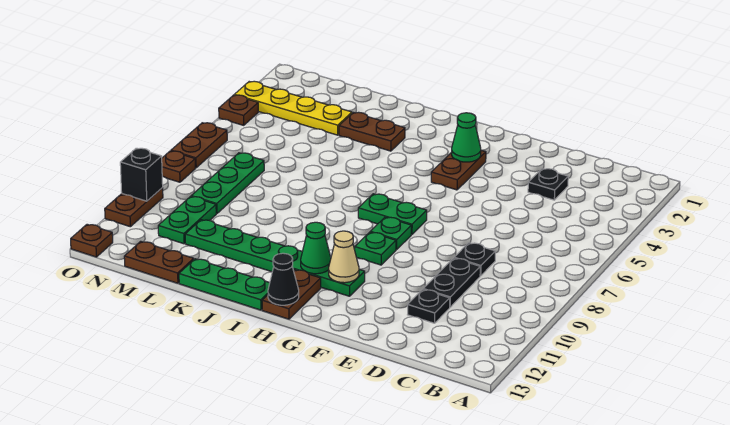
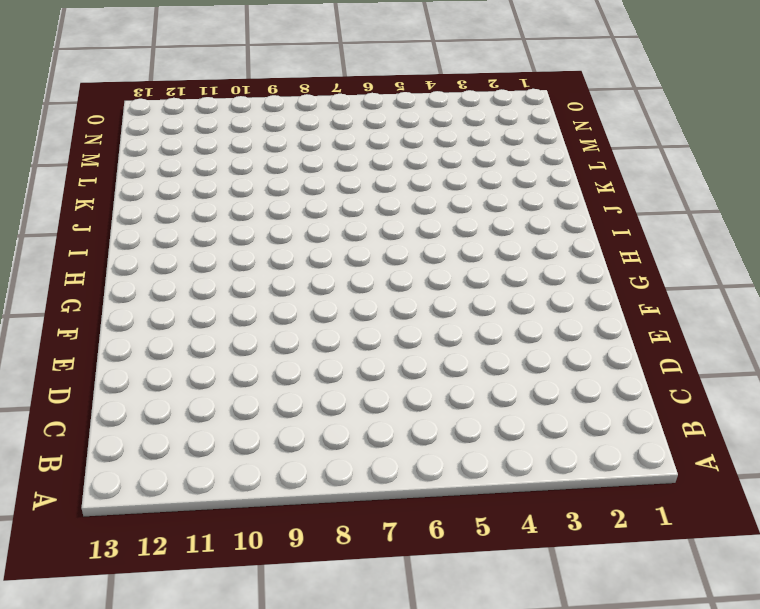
none -> black plate D3 level 1
none -> black plate D8 level 1
none -> black plate D9:D10 level 1

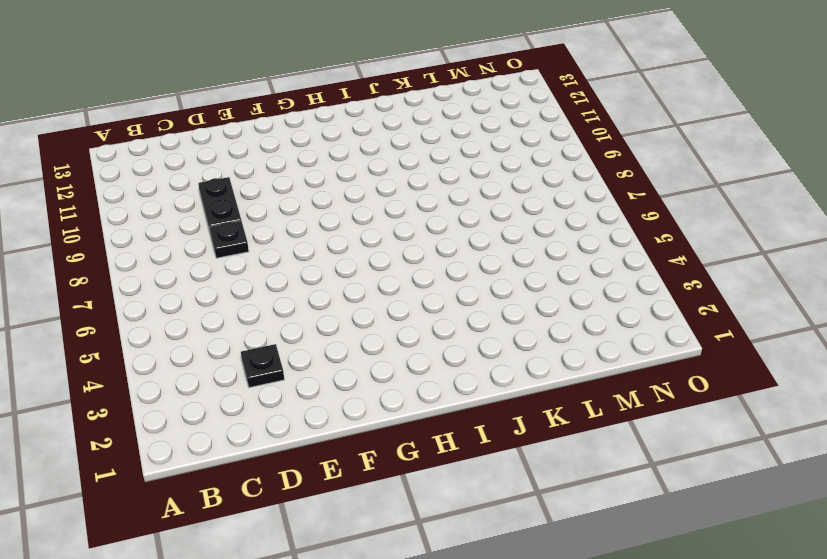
none -> black plate D11 level 1
none -> brown plate G3:G4 level 1
none -> green plate G7:H7 level 1

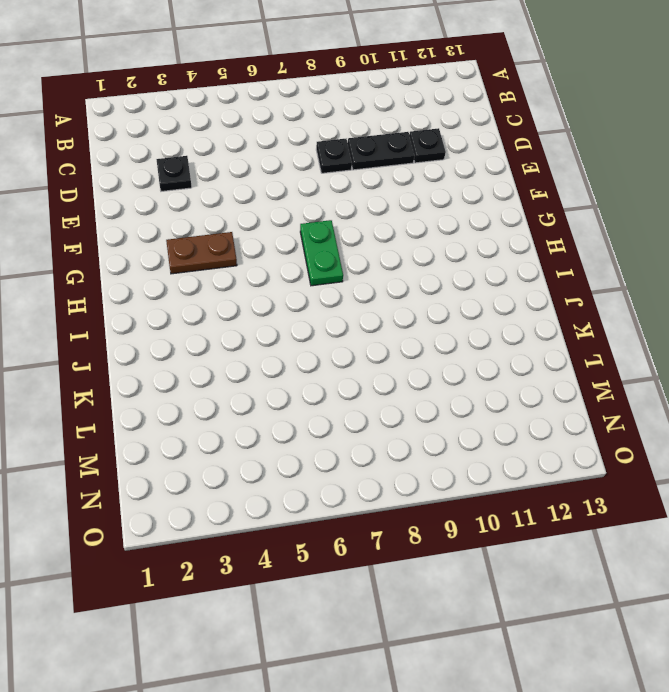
none -> green plate G8 level 1
none -> green plate G9 level 1
none -> green plate G11:L11 level 1

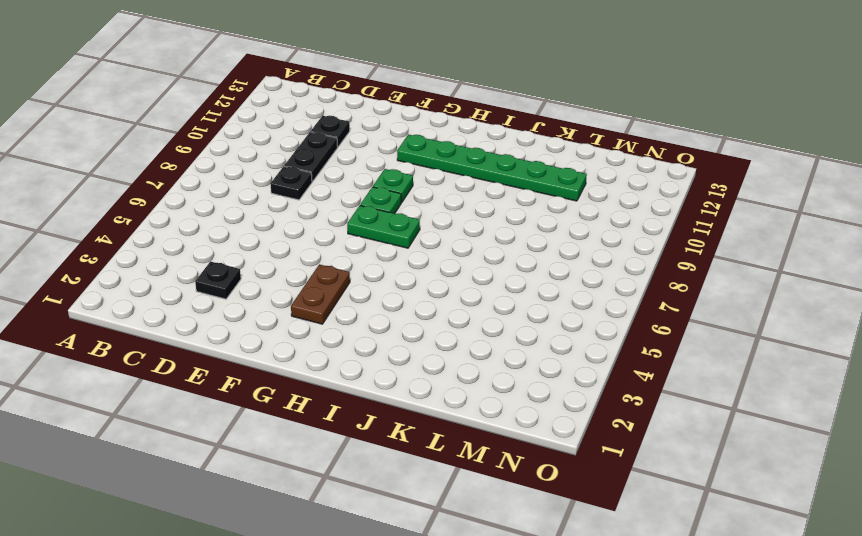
none -> brown plate H12:H13 level 1
none -> green plate I13:K13 level 1
none -> brown plate J3:K3 level 1

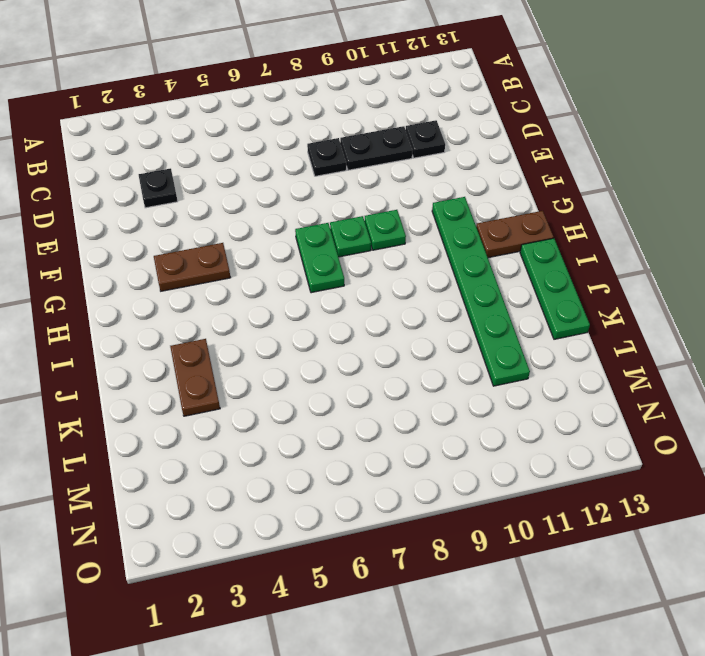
none -> yellow plate L3:O3 level 1
none -> brown plate L13:M13 level 1
none -> green plate M7:M9 level 1

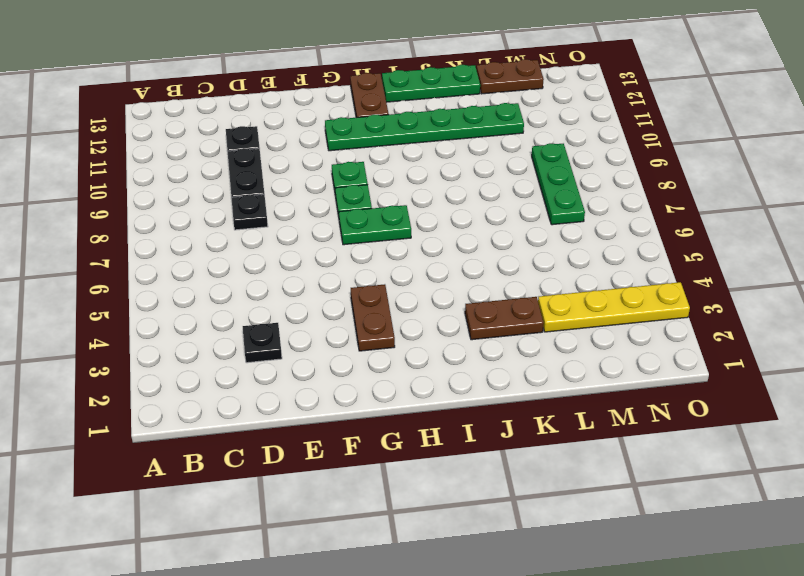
none -> green plate M10:M11 level 1
none -> brown plate O4 level 1
none -> brown plate O6:O7 level 1

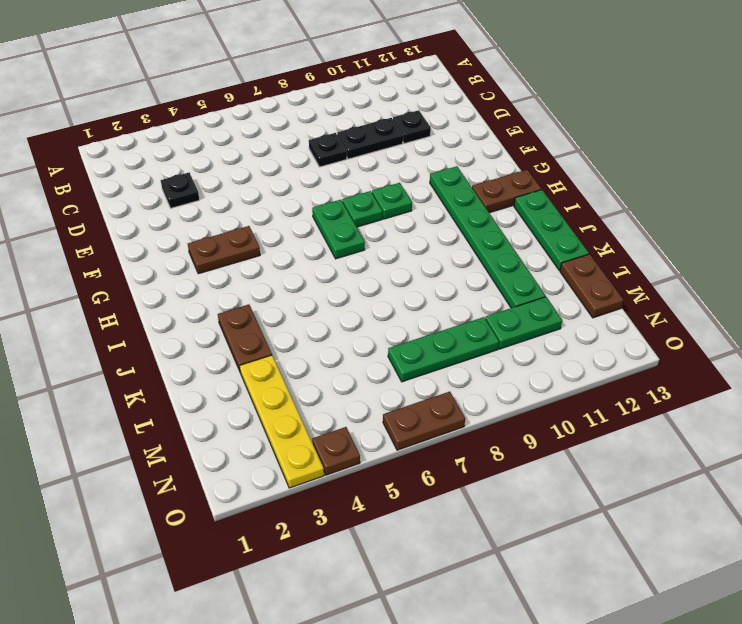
none -> brown plate O8 level 1
none -> brown plate O10:O11 level 1
none -> brown plate O13 level 1

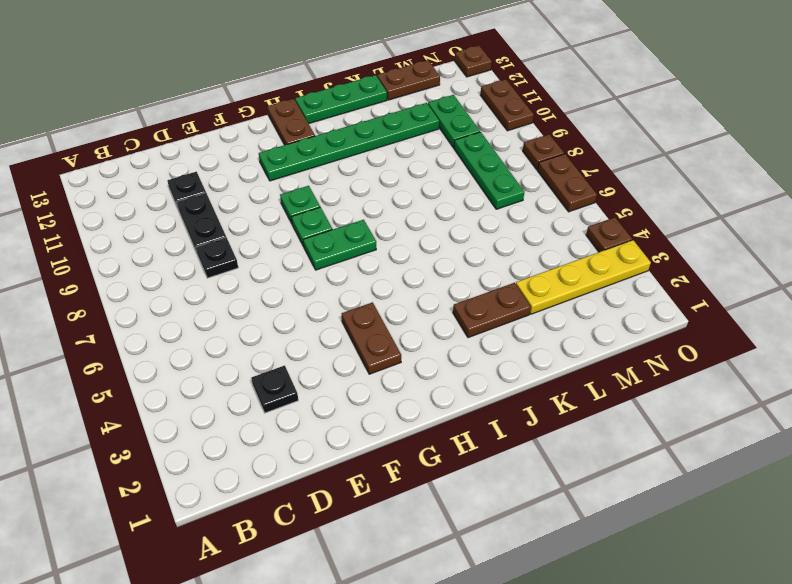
none -> green cone G3 level 2
none -> tan cone G11 level 2
none -> green cone H11 level 2

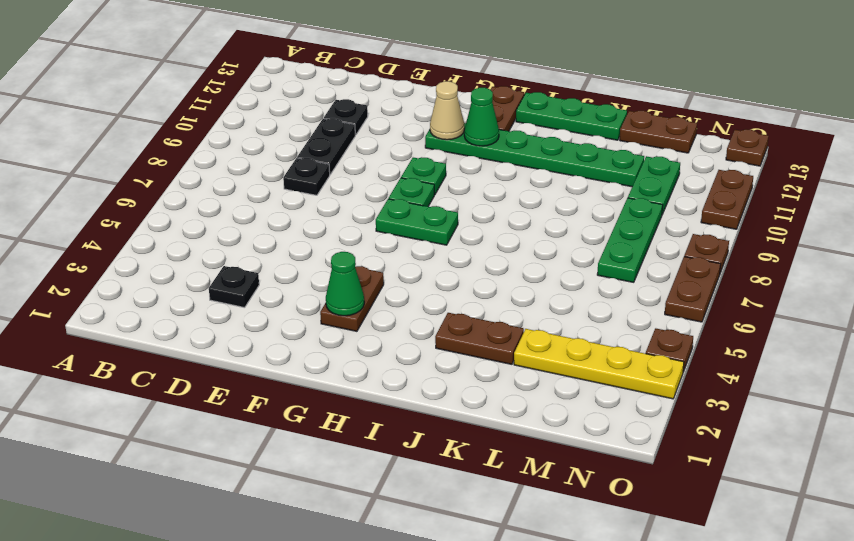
none -> black cone H13 level 2
none -> black brick O10 level 2

